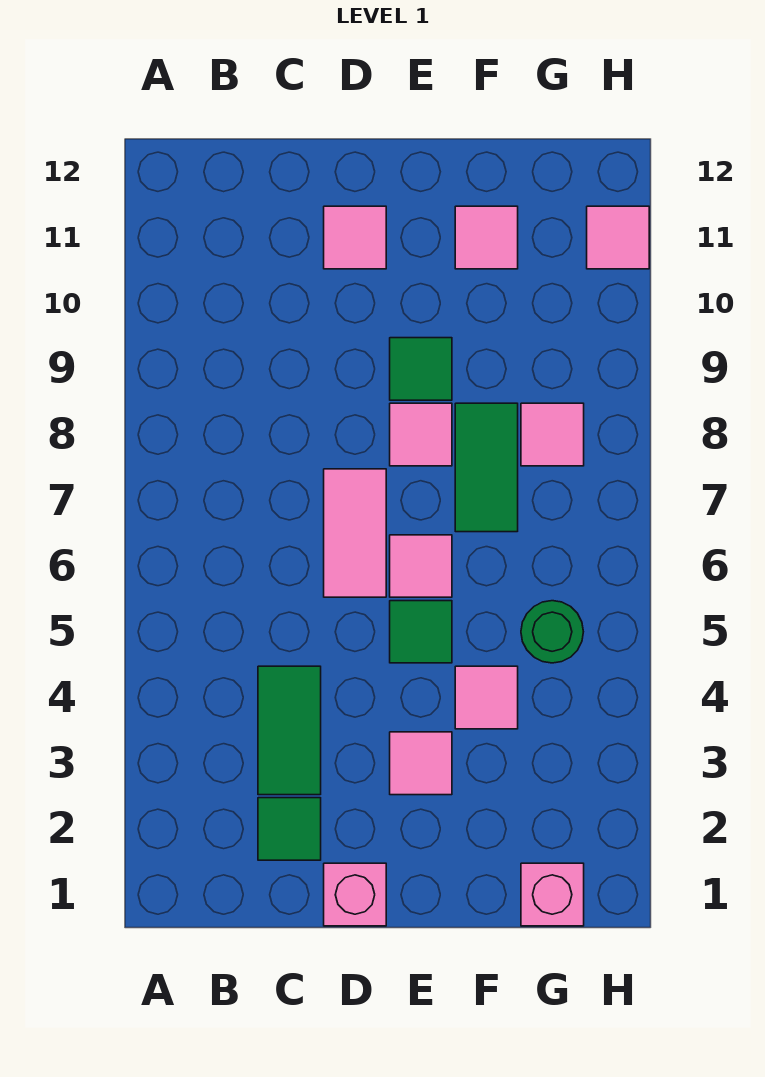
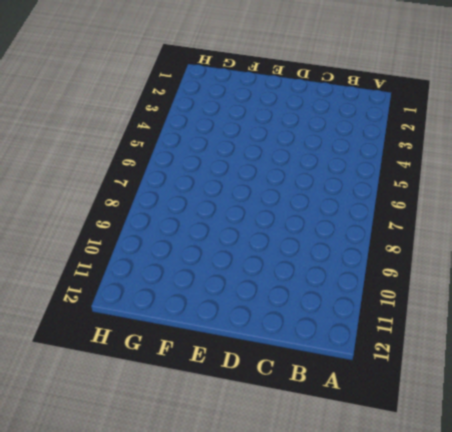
none -> green tile C2 level 1
none -> green tile C3:C4 level 1
none -> pink brick D1 level 1

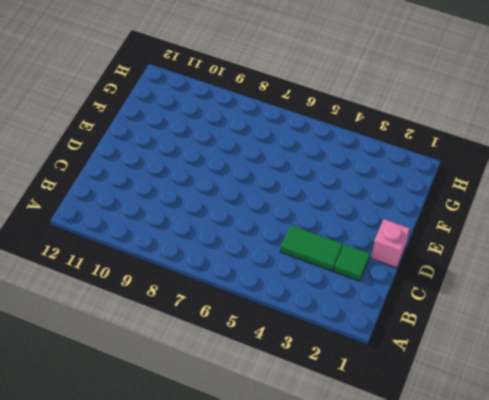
none -> pink tile D6:D7 level 1
none -> pink tile D11 level 1
none -> pink tile E3 level 1

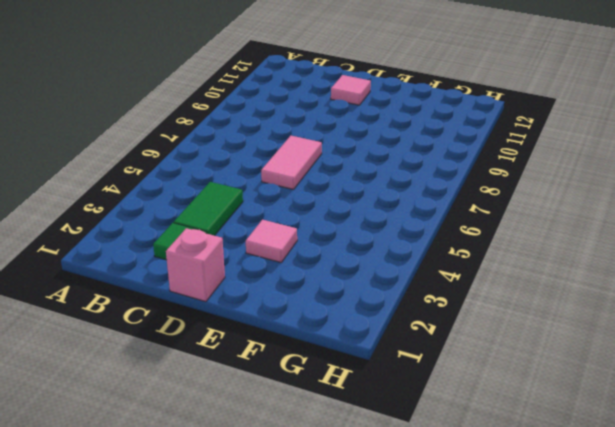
none -> green tile E5 level 1
none -> pink tile E6 level 1
none -> pink tile E8 level 1

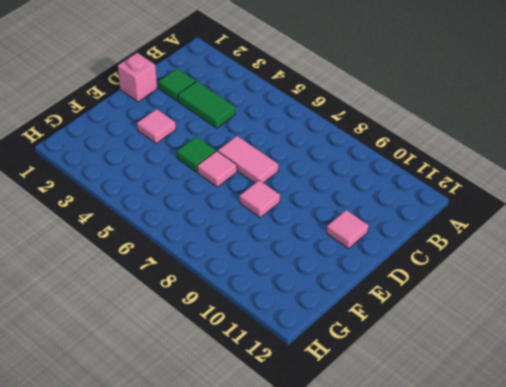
none -> green tile E9 level 1
none -> pink tile F4 level 1
none -> green tile F7:F8 level 1

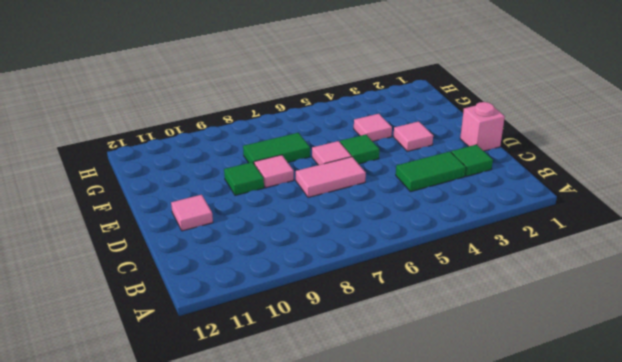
none -> pink tile F11 level 1
none -> pink brick G1 level 1
none -> green round brick G5 level 1

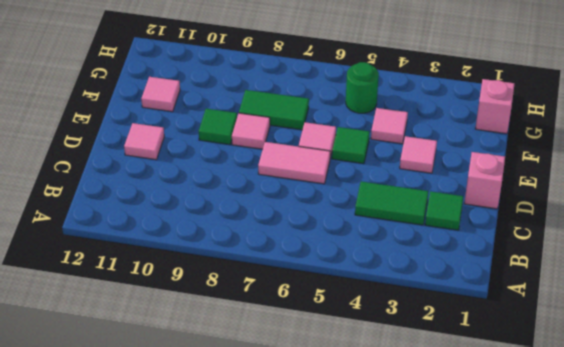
none -> pink tile G8 level 1
none -> pink tile H11 level 1

